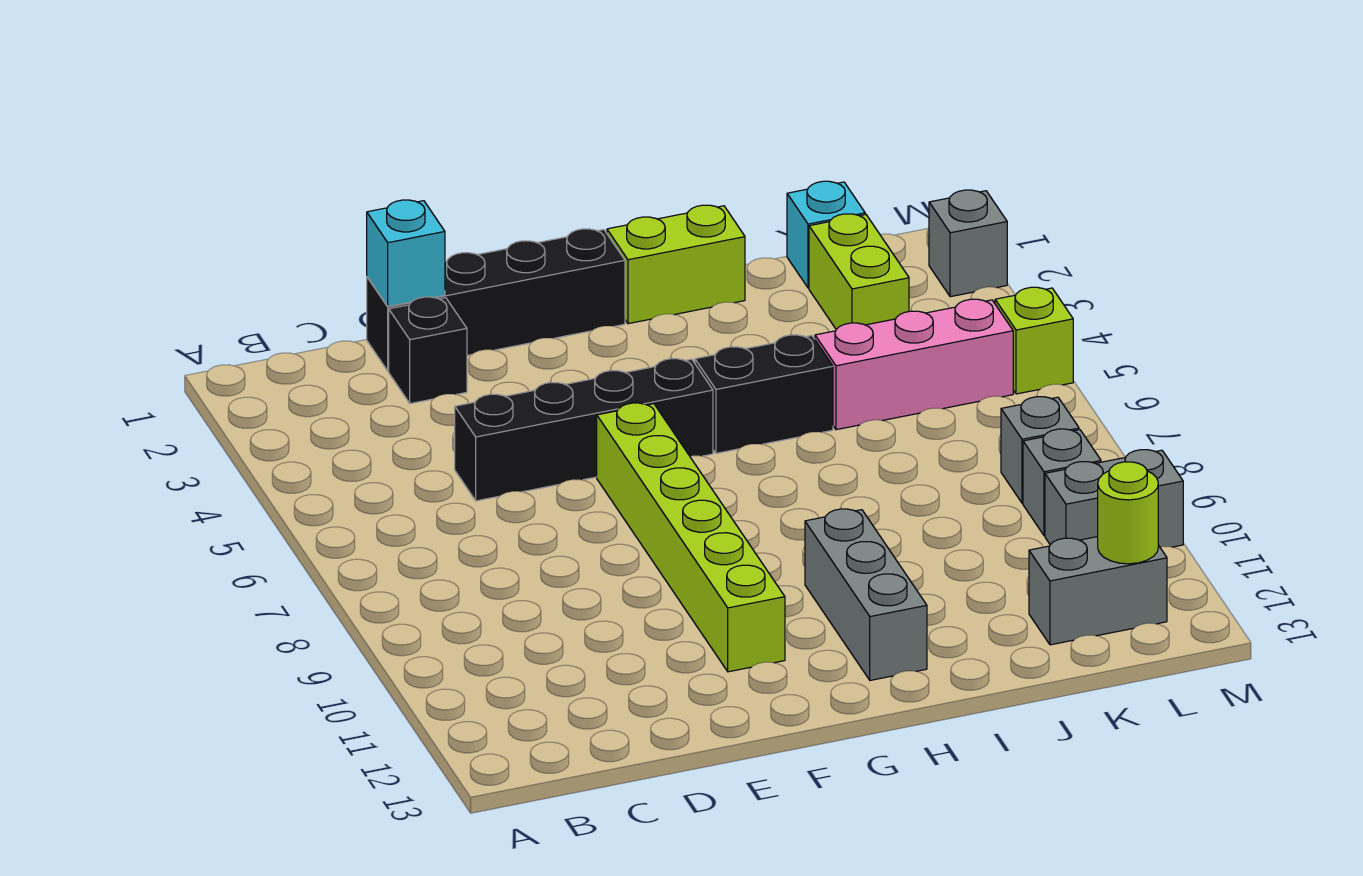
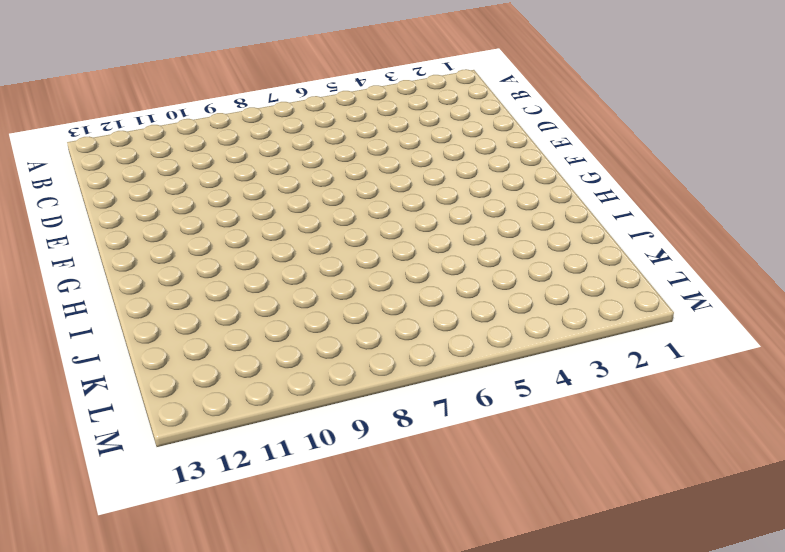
none -> black brick D1:G1 level 1
none -> black brick D2 level 1
none -> black brick D5:G5 level 1

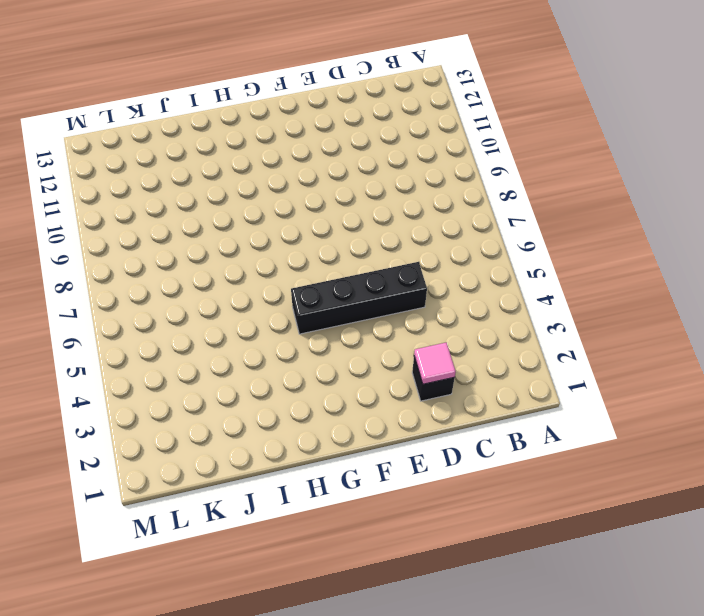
pink tile D2 level 2 -> none
none -> black brick D1:G1 level 1
none -> lime brick F6:F11 level 1
none -> lime brick H1:I1 level 1

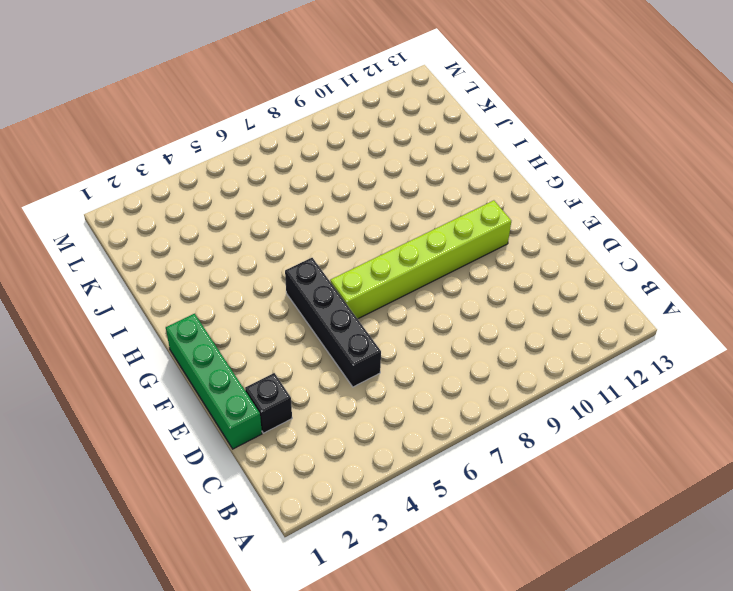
green brick D1:G1 level 1 -> black brick D1:G1 level 1
none -> lime brick H1:I1 level 1
none -> black brick H5:I5 level 1
none -> grey brick H10:H12 level 1

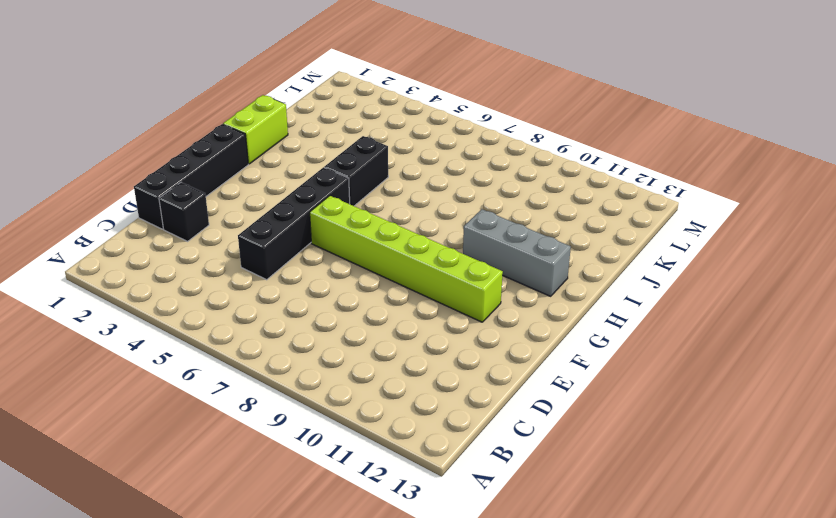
none -> pink brick J5:L5 level 1
none -> cyan brick K1 level 1
none -> lime brick K2:K3 level 1

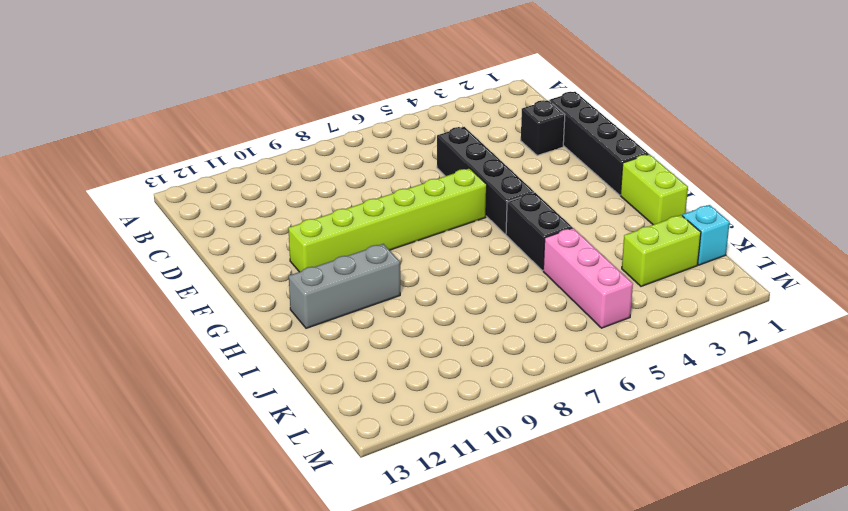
none -> grey brick K12:L12 level 1
none -> grey brick L8 level 1
none -> grey brick L9 level 1

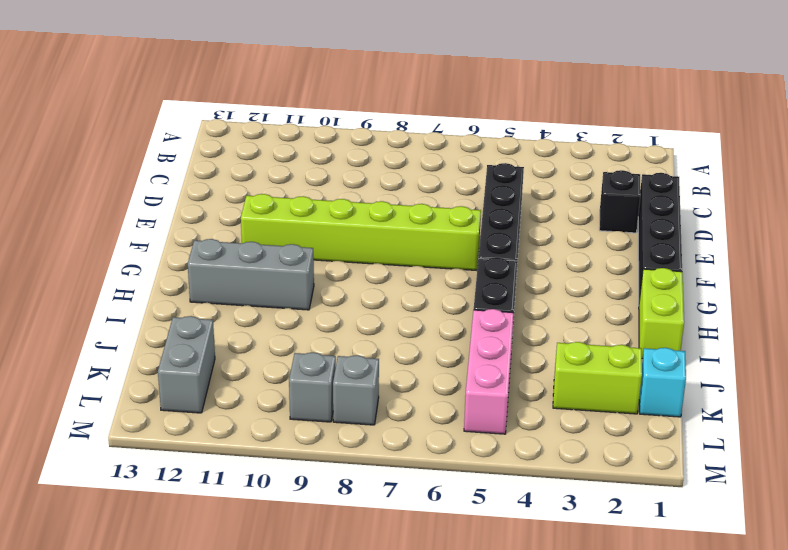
none -> grey brick L10:M10 level 1
none -> grey brick M2 level 1
none -> lime brick M5 level 1

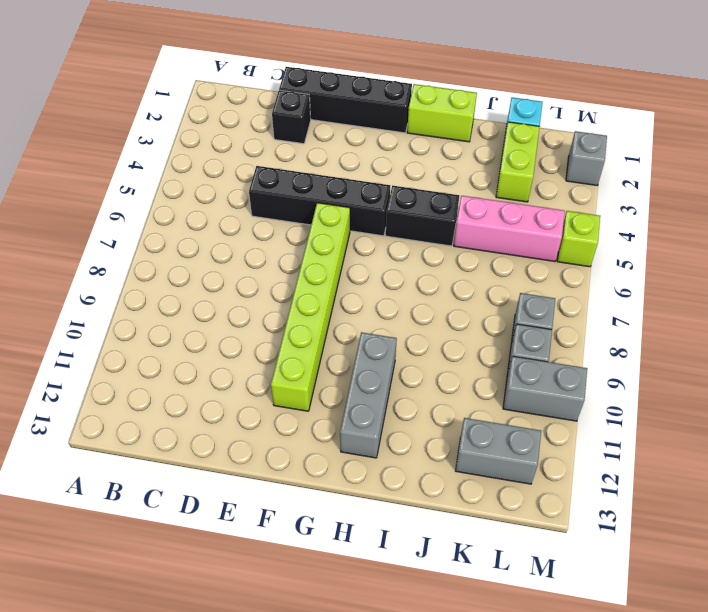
none -> cyan brick D1 level 2
none -> lime round brick L12 level 2

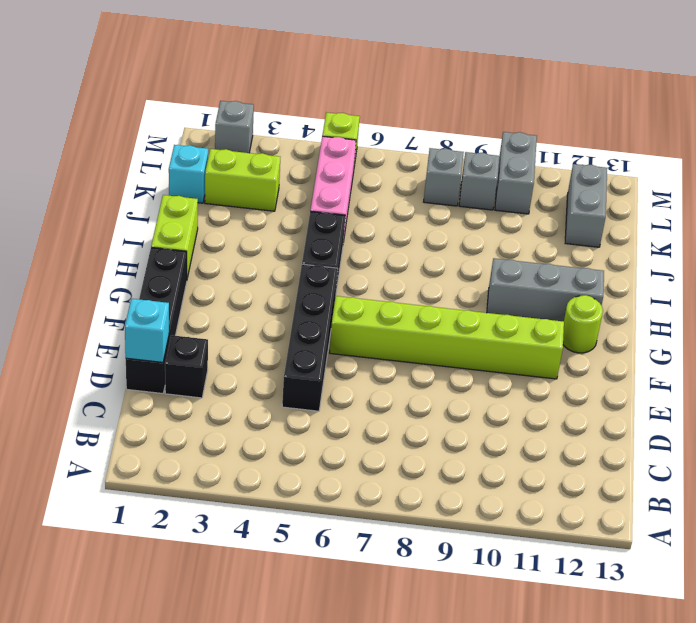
lime round brick G12 level 1 -> lime round brick L12 level 2

